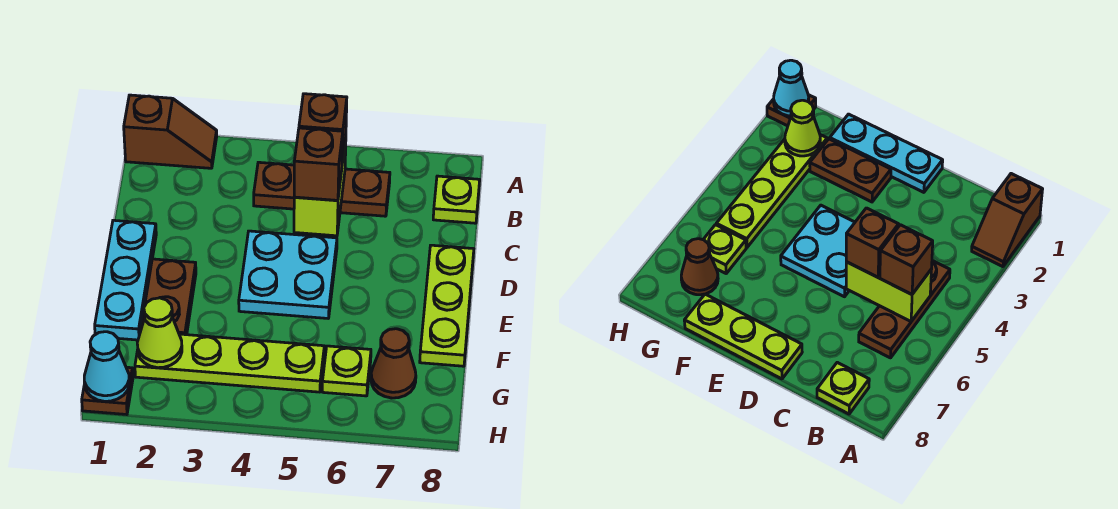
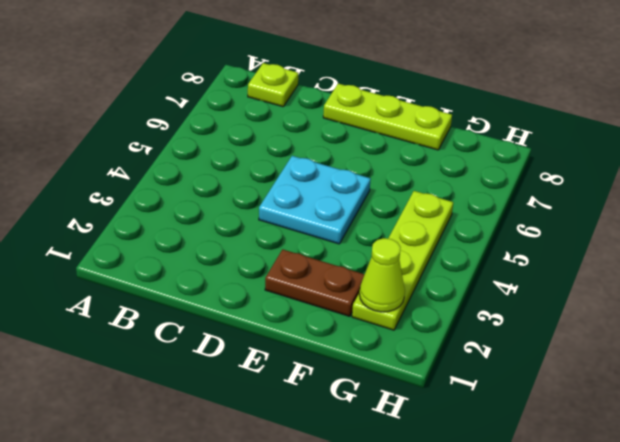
none -> brown slope A1:A2 level 1 top 1
none -> brown plate B4:B6 level 1
none -> cyan plate D1:F1 level 1

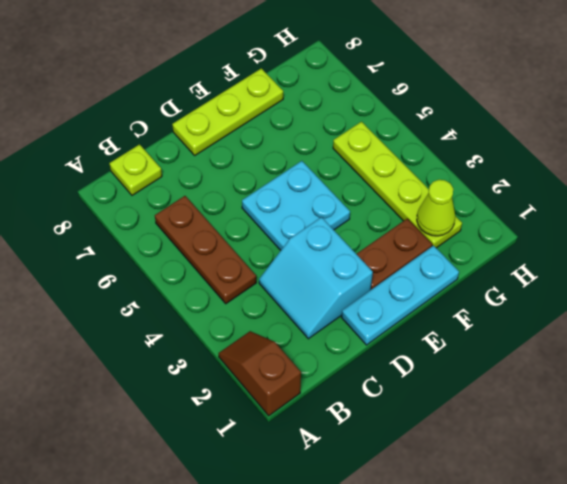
cyan slope C2:D3 level 1 top D -> none
none -> lime plate G6 level 1
none -> brown cone G7 level 1
none -> brown plate H1 level 1

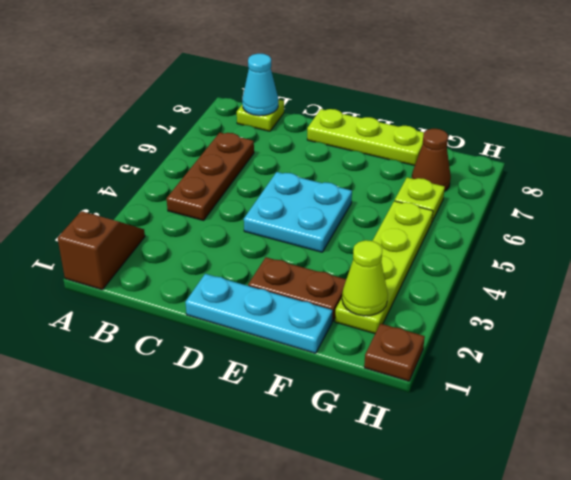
cyan cone B8 level 2 -> cyan cone H1 level 2
none -> lime brick B5:C5 level 2
none -> brown brick B5 level 3
none -> brown brick C5 level 3

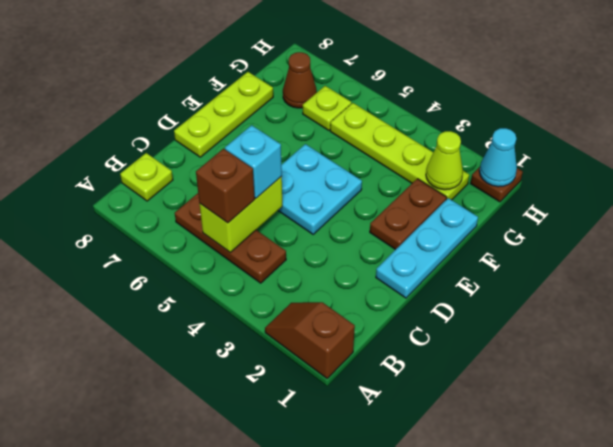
cyan brick C5 level 3 -> brown brick C5 level 3

